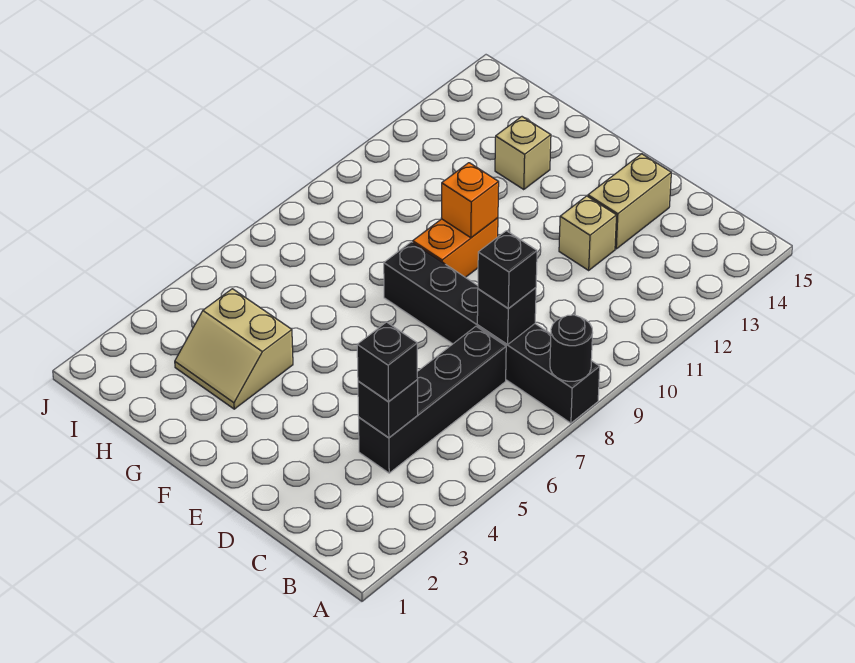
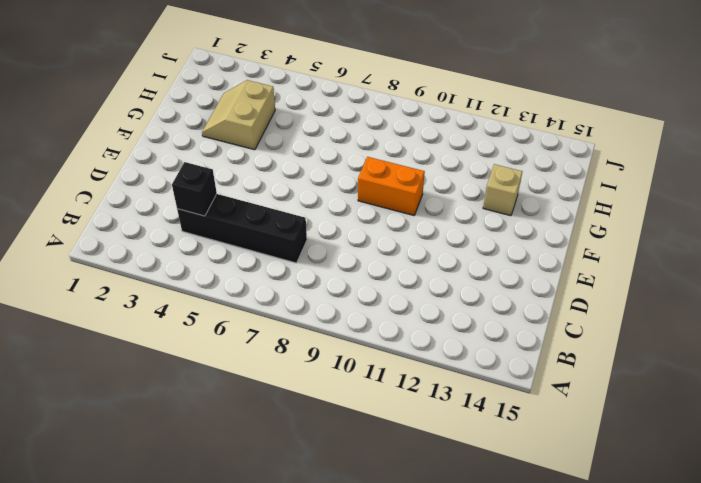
none -> black brick A8:F8 level 1
none -> tan brick D12 level 1
none -> tan brick D13:D14 level 1

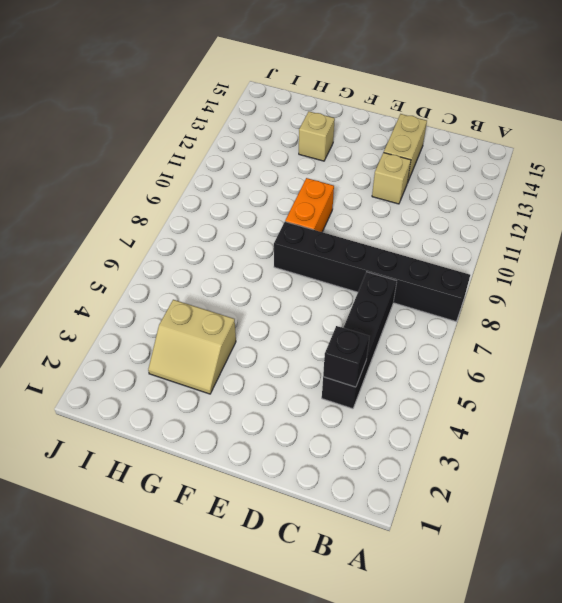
none -> black round brick A8 level 2
none -> black brick C8 level 2
none -> orange brick F10 level 2

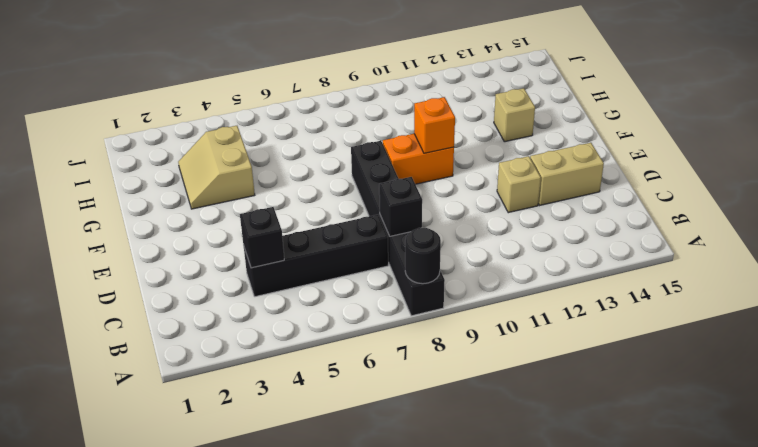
none -> black brick C4 level 3
none -> black brick C8 level 3

